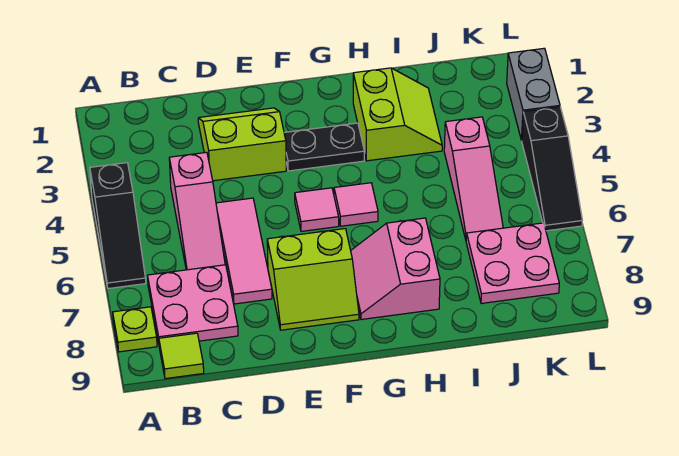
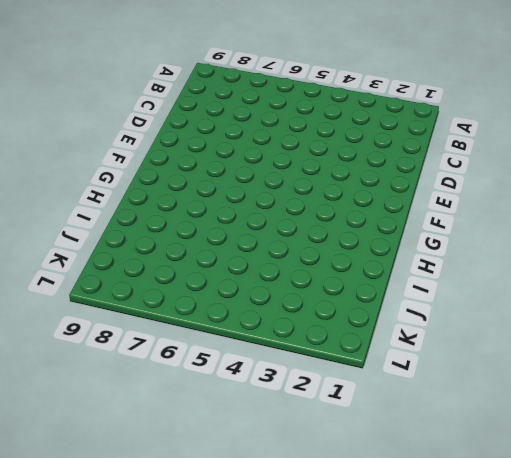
none -> black slope A4:A6 level 1 top 4
none -> lime plate A8 level 1
none -> pink plate B7:C8 level 1

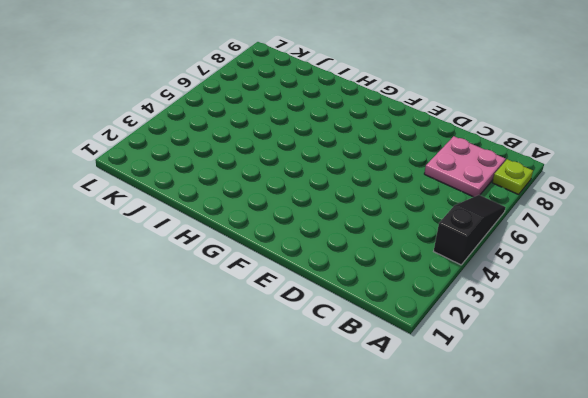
none -> lime tile B9 level 1
none -> pink slope C4:C6 level 1 top 4
none -> lime slope D2:E3 level 1 top 3

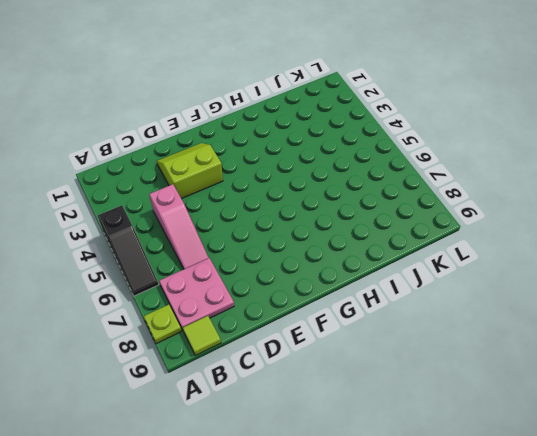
none -> pink tile D5:D7 level 1
none -> lime slope E7:F8 level 1 top 7
none -> black plate F3:G3 level 1

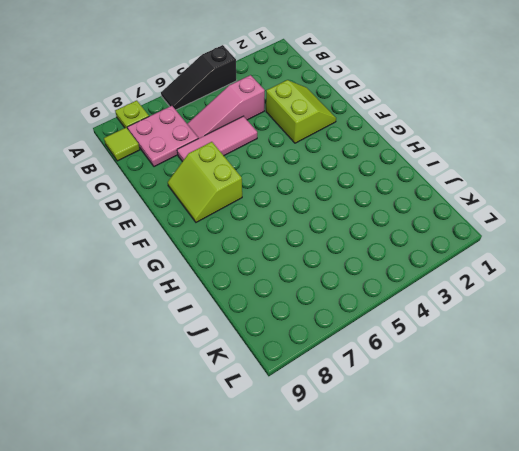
none -> black plate F3:G3 level 1
none -> pink tile F5 level 1
none -> pink tile G5 level 1

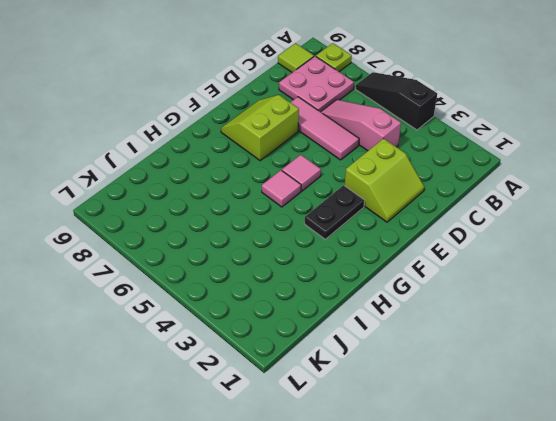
none -> pink slope G7:H8 level 1 top H
none -> lime slope H2:I3 level 1 top H
none -> pink slope J4:J6 level 1 top 4

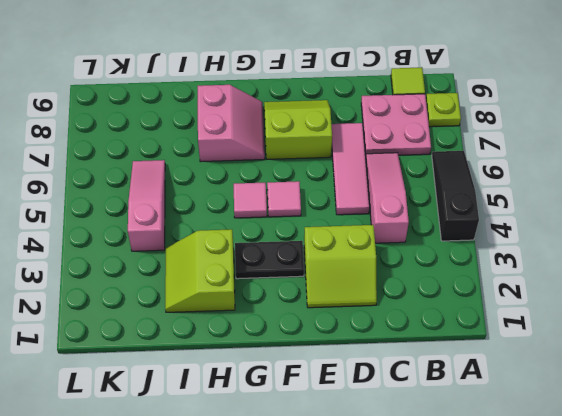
none -> pink plate J7:K8 level 1
none -> grey brick L2:L3 level 1
none -> black slope L4:L6 level 1 top 4

